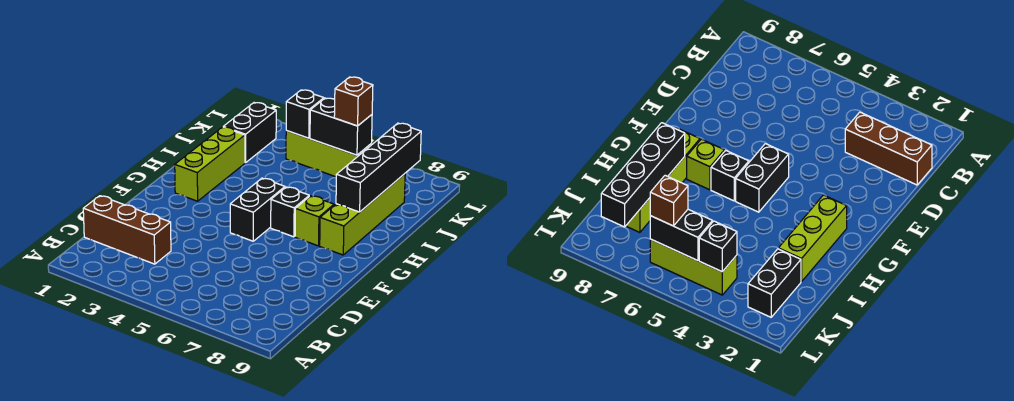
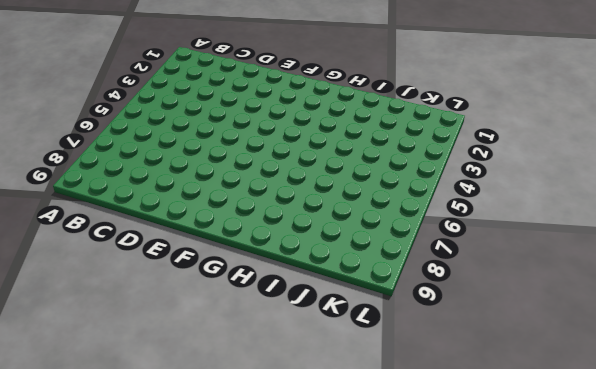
none -> brown brick C1:C3 level 1
none -> black brick F5:G5 level 1
none -> lime brick G2:I2 level 1

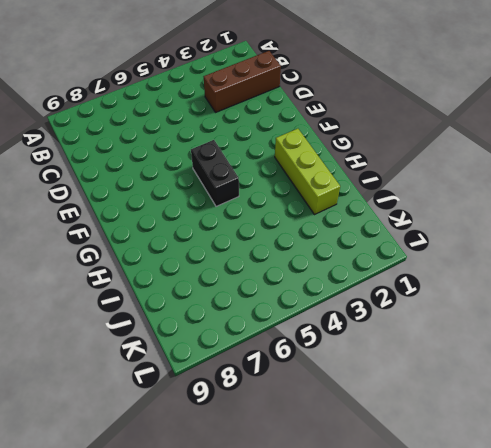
none -> black brick G6 level 1
none -> lime brick G7 level 1
none -> lime brick G8:J8 level 1

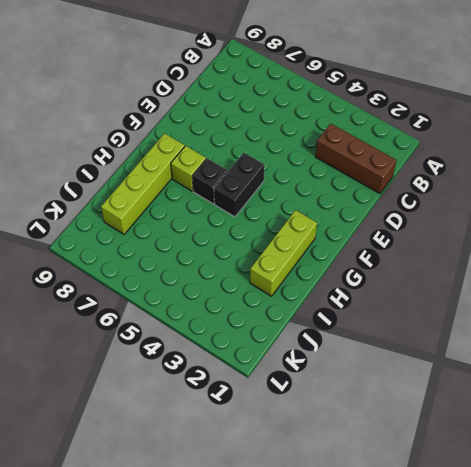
none -> black brick J2:K2 level 1
none -> lime brick K4:K6 level 1
none -> black brick H8:K8 level 2

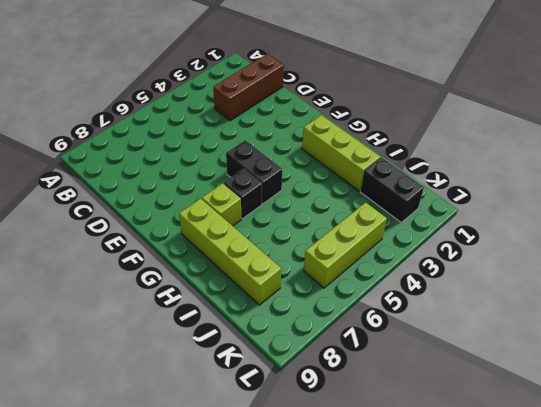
none -> black brick H8:K8 level 2
none -> black brick K4 level 2
none -> black brick K5:K6 level 2

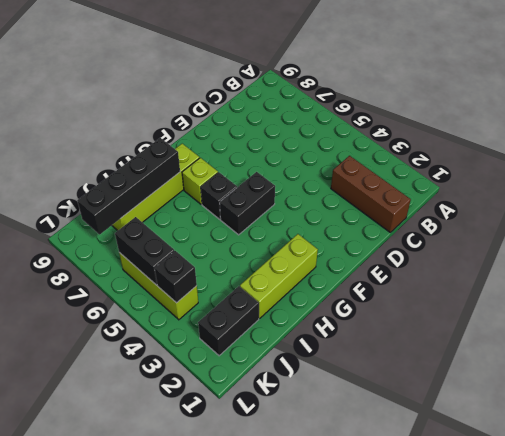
none -> brown brick K6 level 3

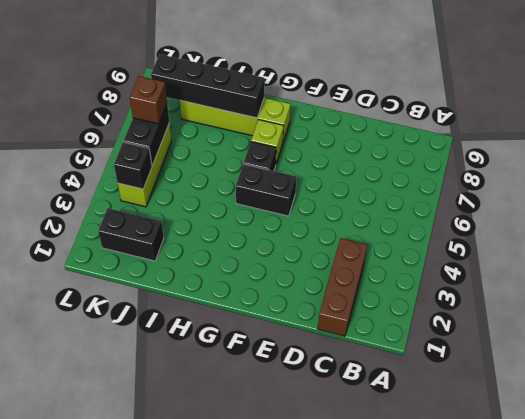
none -> lime brick G2:I2 level 1

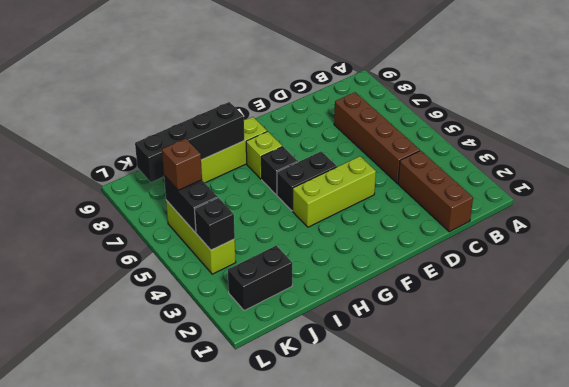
brown brick C4:C7 level 1 -> none
lime brick E4:G4 level 1 -> lime brick G2:I2 level 1

